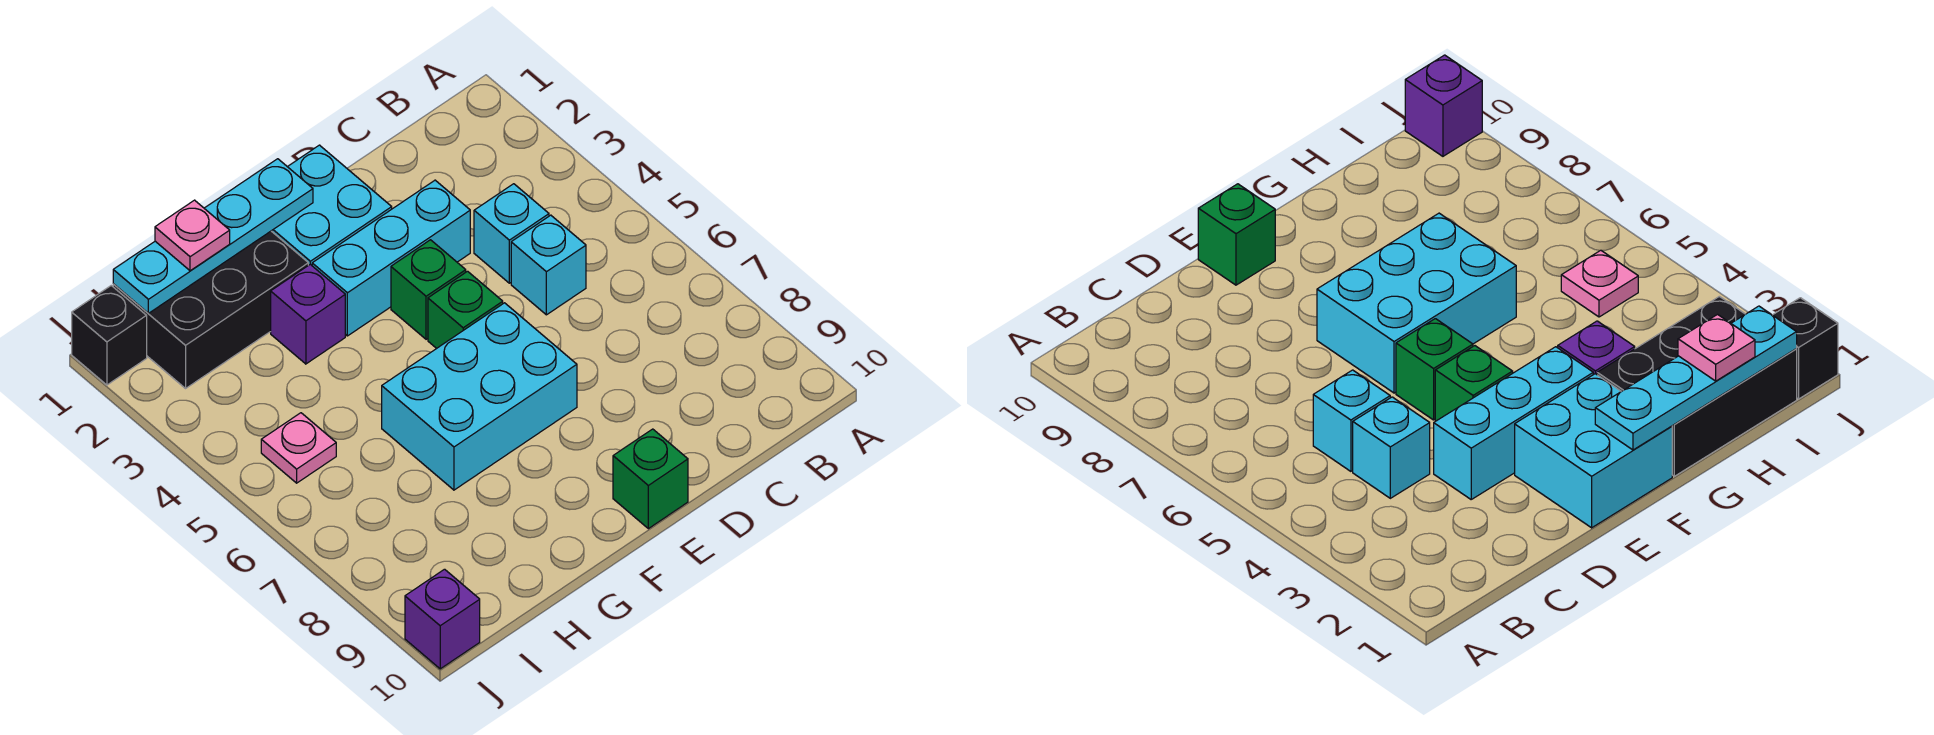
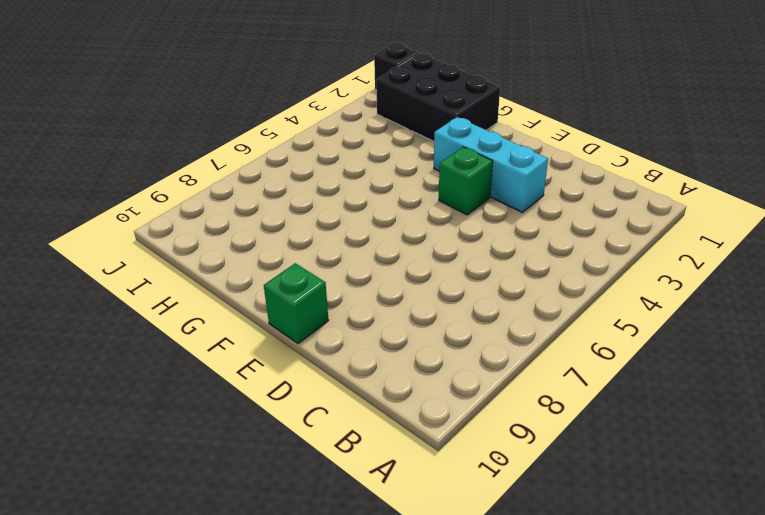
none -> cyan brick C4 level 1
none -> cyan brick C5 level 1
none -> cyan brick E1:F2 level 1

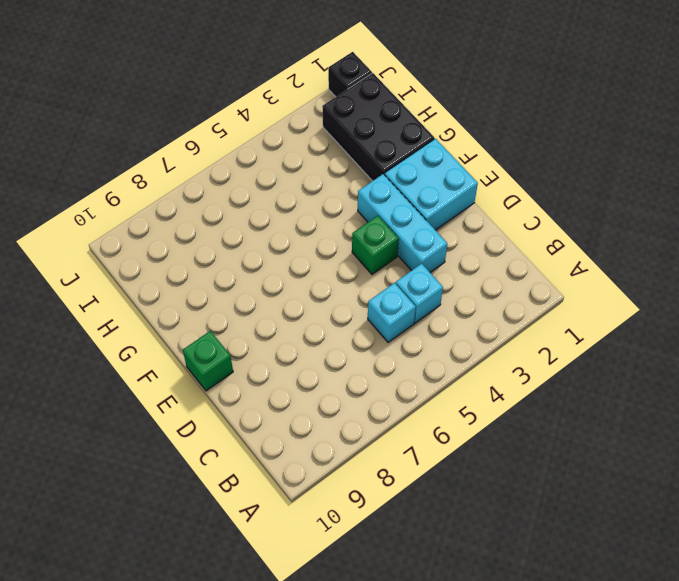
none -> green brick E5 level 1
none -> cyan brick E6:G7 level 1
none -> purple brick G3 level 1

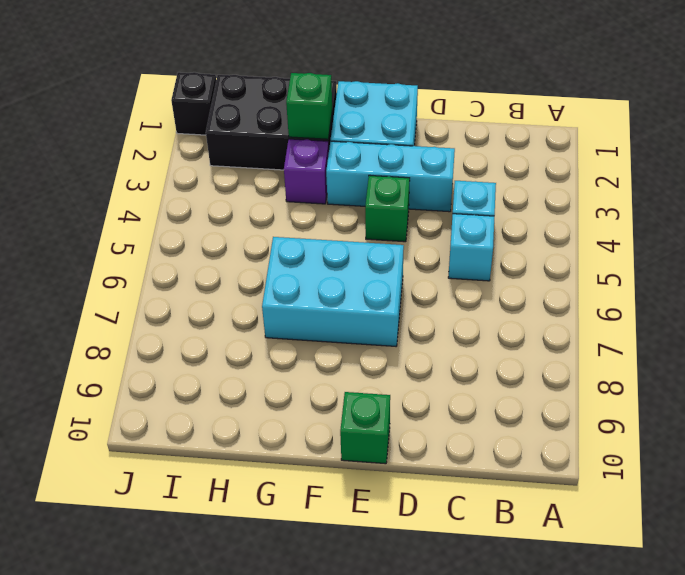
green brick G2 level 2 -> green brick E5 level 1
none -> pink plate I5 level 1
none -> purple brick J10 level 1
none -> cyan plate F1:I1 level 2

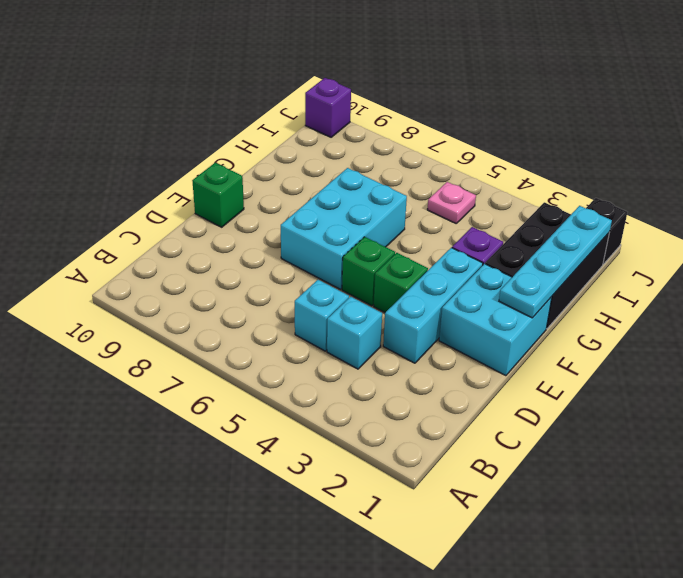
none -> pink plate H1 level 3

